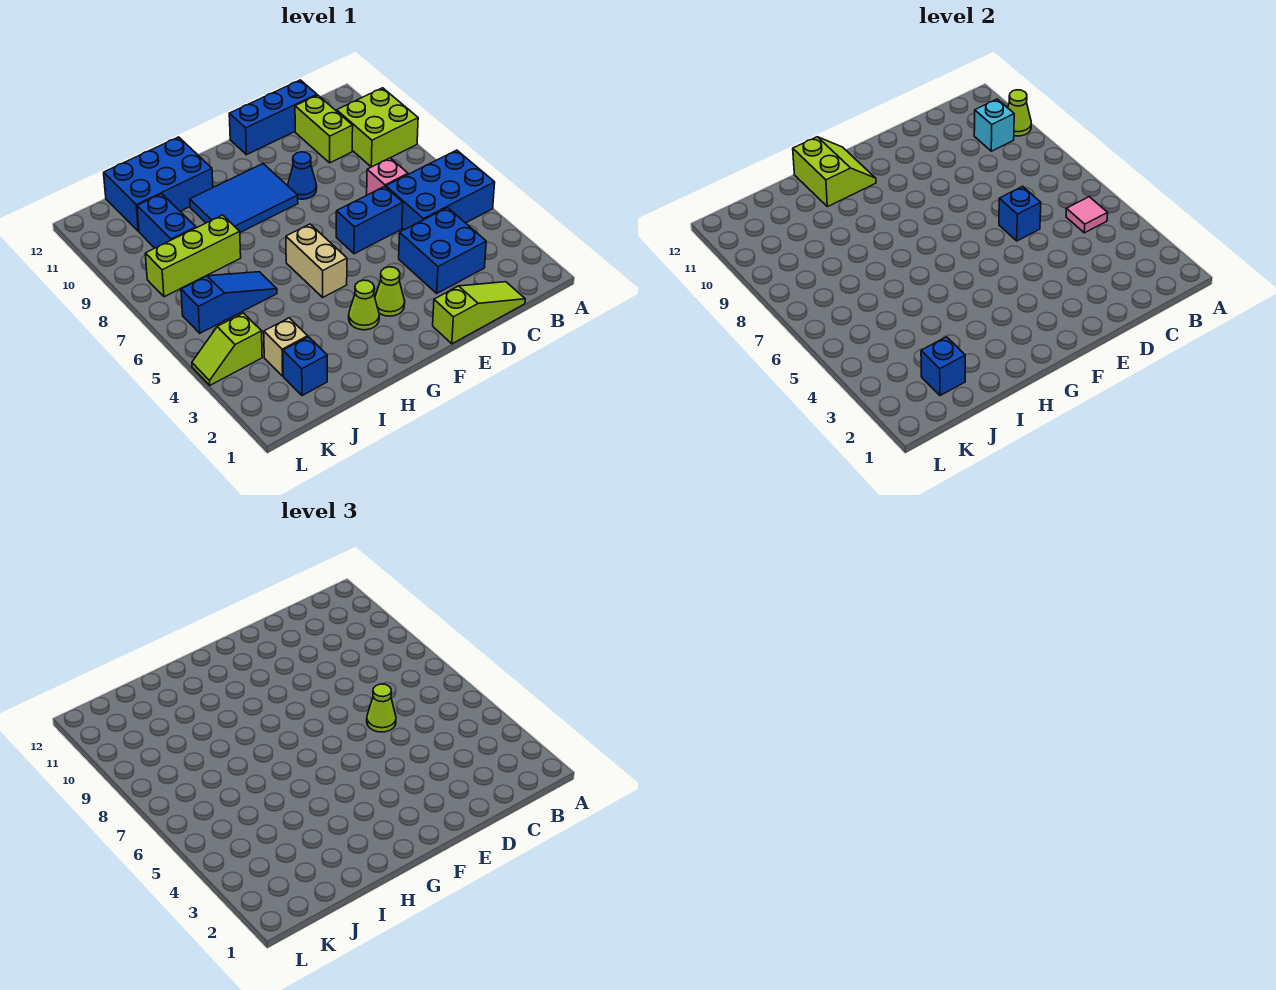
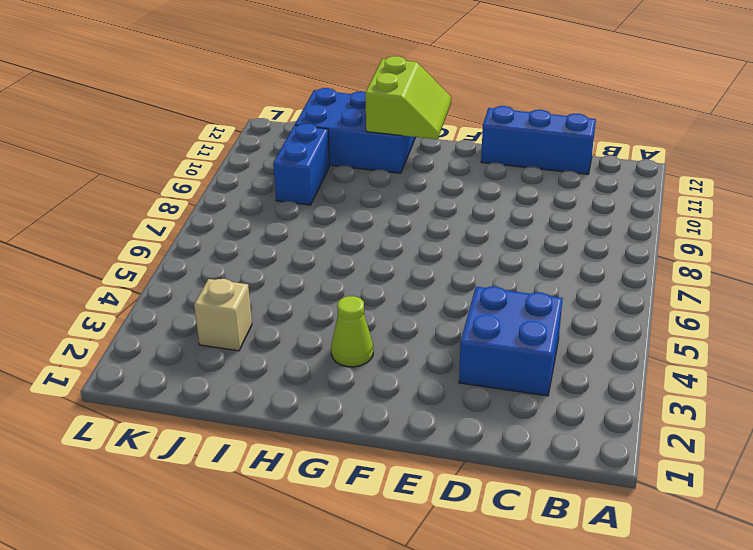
none -> blue brick A5:C6 level 1
none -> lime brick A9:B10 level 1
none -> lime slope C1:E1 level 1 top E

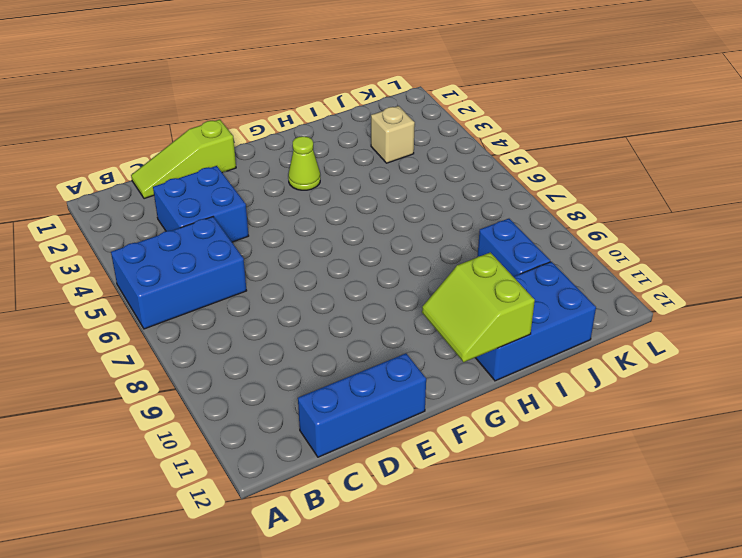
none -> lime brick A9:B10 level 1
none -> pink brick C7 level 1
none -> lime brick C10:C11 level 1

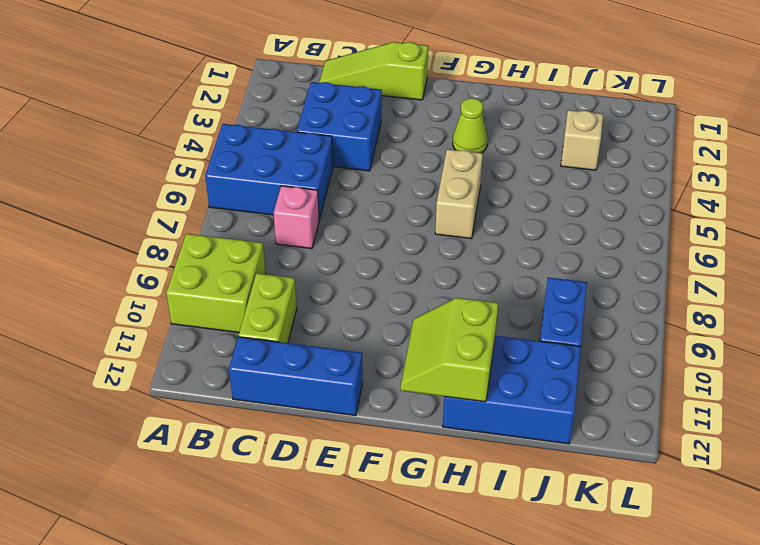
none -> blue brick D6:E6 level 1
none -> blue cone E9 level 1
none -> lime cone F3 level 1

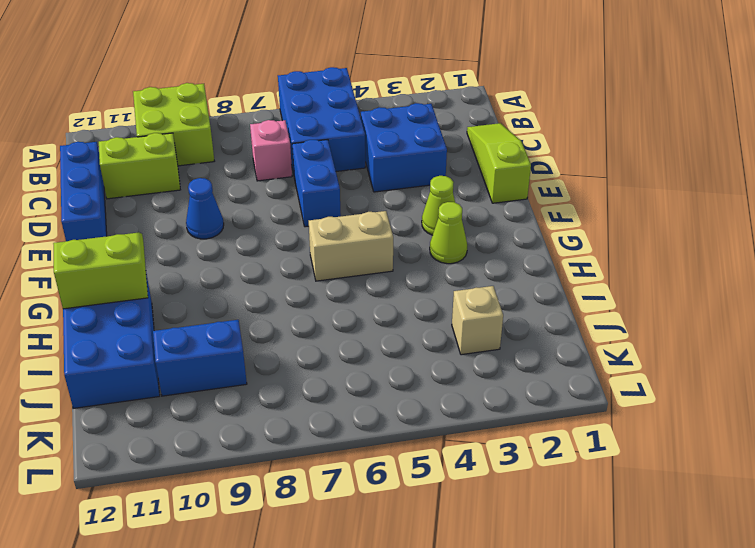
none -> blue tile F9:H10 level 1
none -> blue slope I6:K6 level 1 top K
none -> lime brick I8:K8 level 1

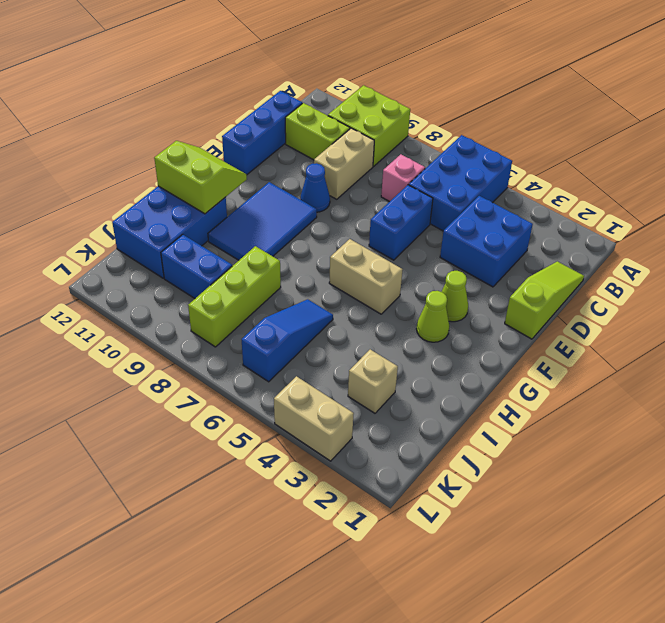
tan brick C9:D9 level 1 -> none
tan brick L3:L4 level 1 -> lime slope K4:L4 level 1 top K
none -> blue brick J2 level 1
none -> lime cone A10 level 2
none -> pink tile B5 level 2

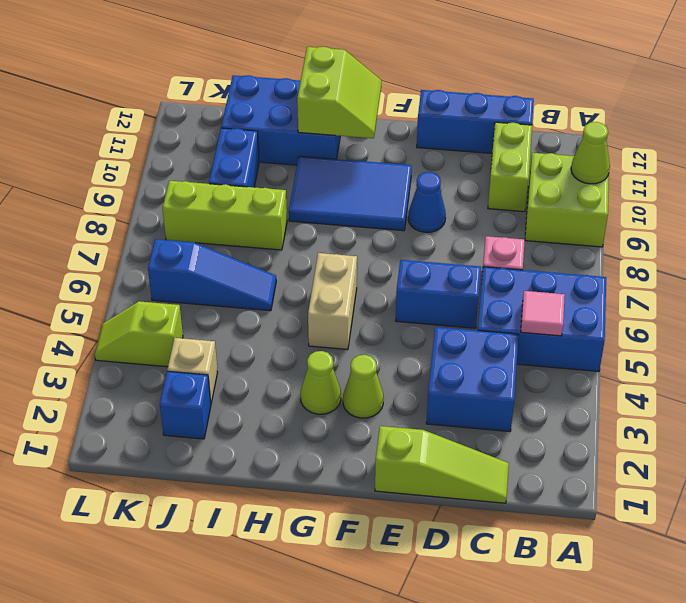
none -> cyan brick B10 level 2
none -> blue brick D6 level 2
none -> blue brick J2 level 2

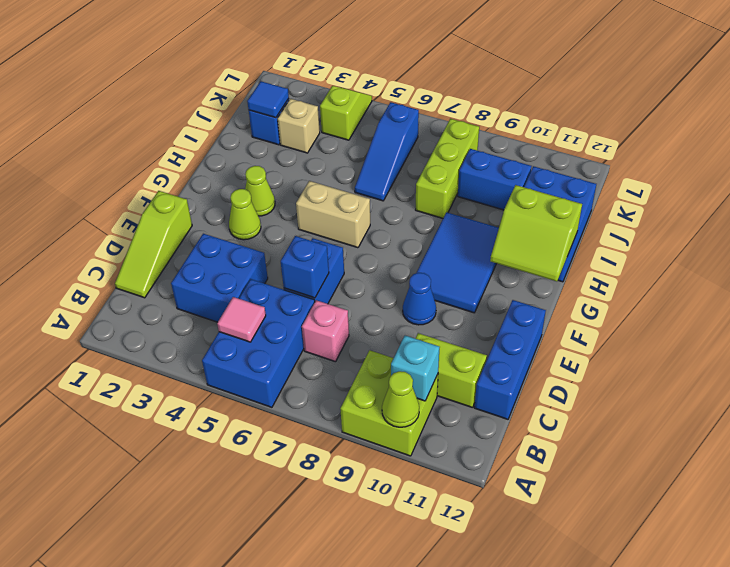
blue tile J2 level 2 -> blue brick J2 level 2
none -> lime cone D6 level 3

